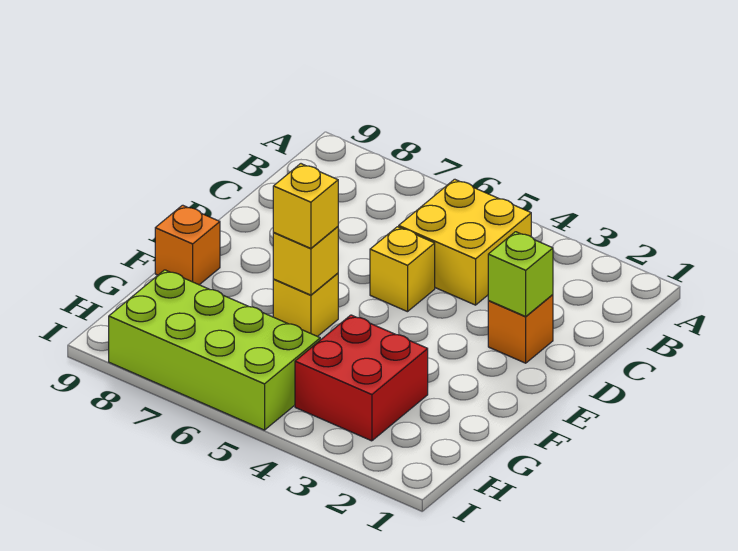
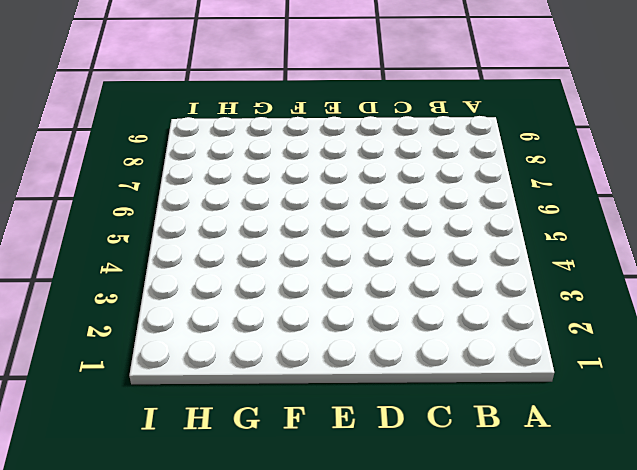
none -> yellow brick B4:C5 level 1
none -> orange brick D2 level 1

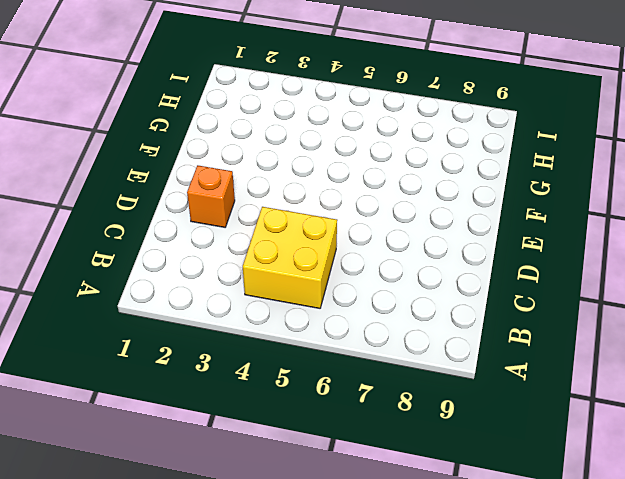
none -> yellow brick D5 level 1
none -> yellow brick F6 level 1

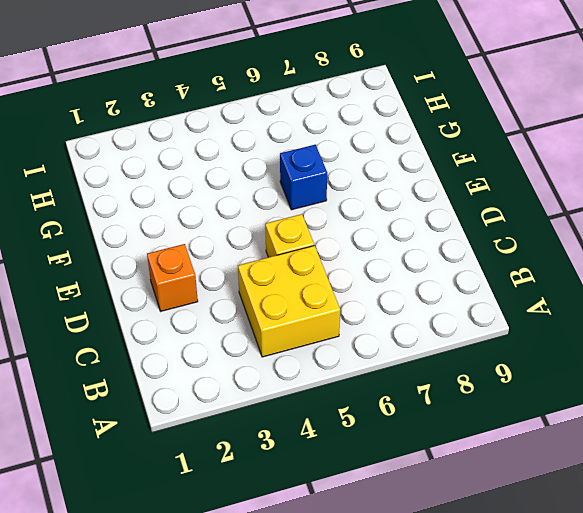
blue brick F6 level 1 -> yellow brick F6 level 1
none -> orange brick F9 level 1
none -> red brick G3:H4 level 1

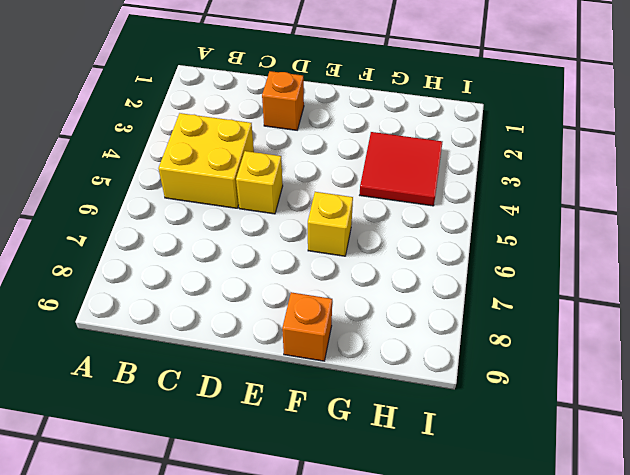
red tile G3:H4 level 1 -> red brick G3:H4 level 1
none -> lime brick H5:I8 level 1
none -> lime brick D2 level 2

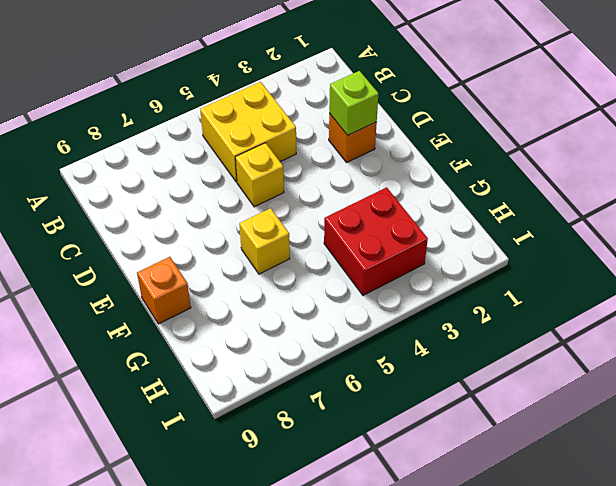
none -> lime brick H5:I8 level 1
none -> yellow brick F6 level 2

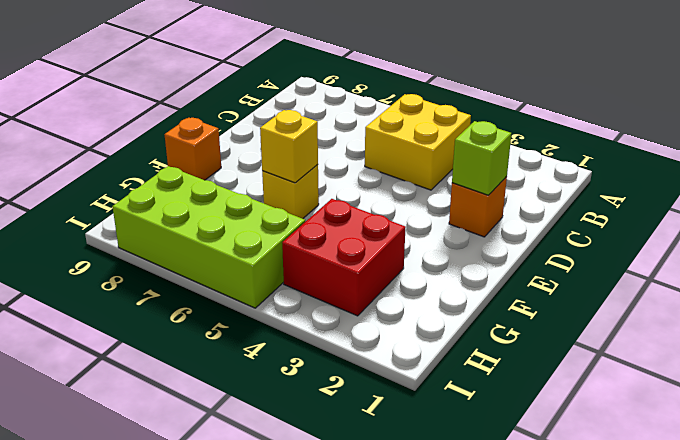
none -> yellow brick D5 level 1
none -> yellow brick F6 level 3

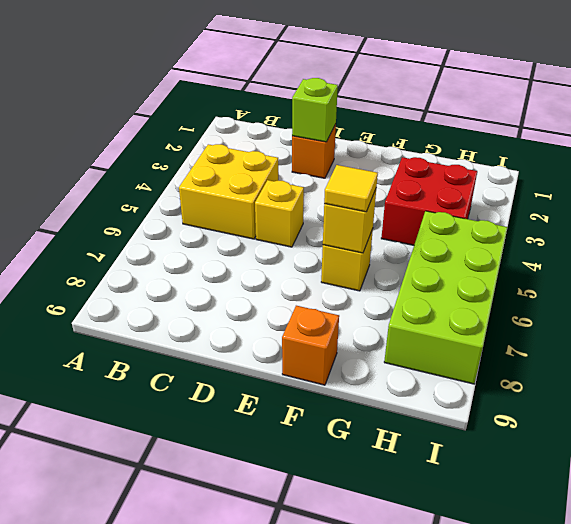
yellow tile F6 level 3 -> yellow brick F6 level 3

